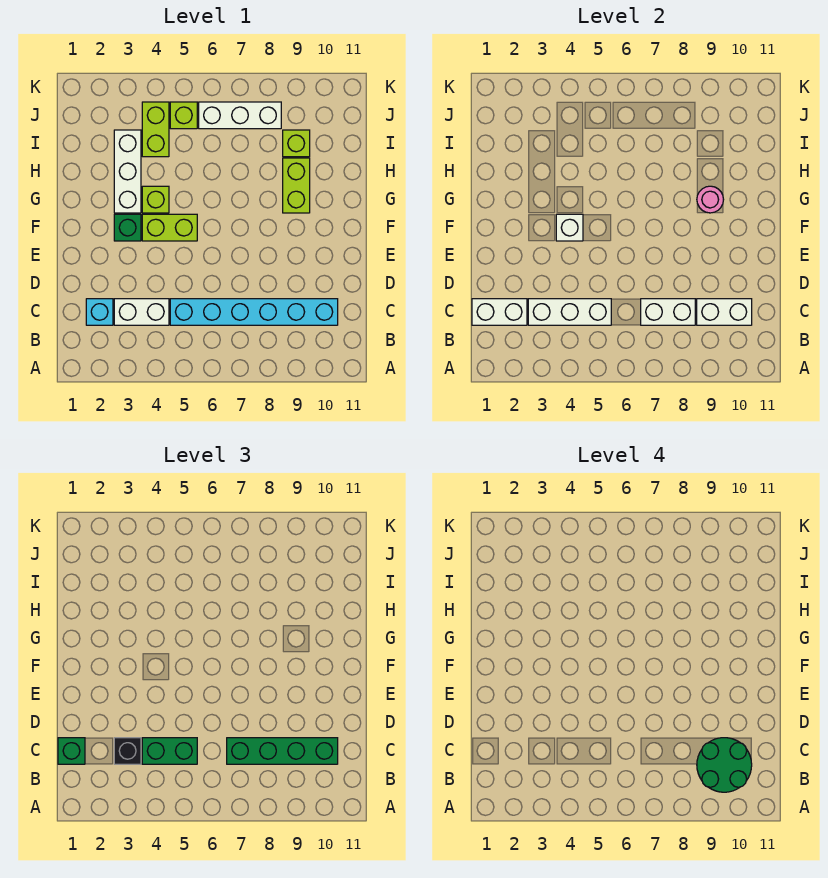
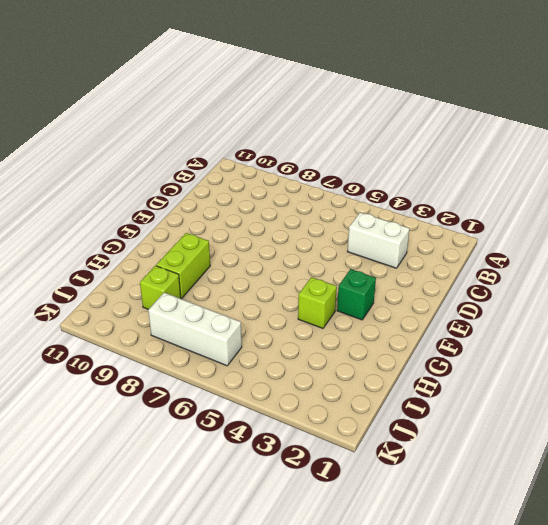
none -> cyan brick C2 level 1
none -> cyan brick C5:C10 level 1
none -> lime brick F4:F5 level 1

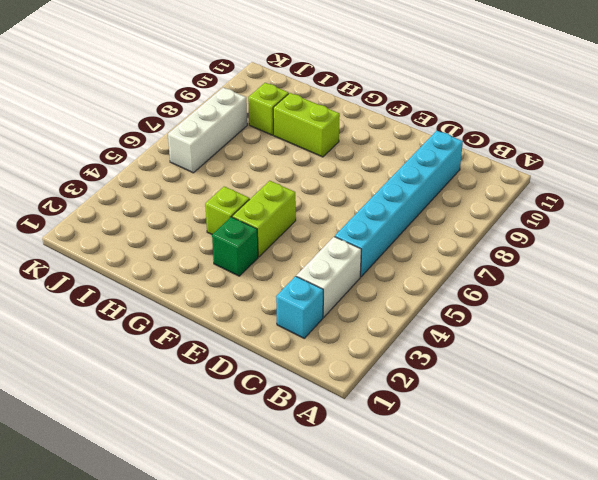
none -> white brick G3:I3 level 1
none -> lime brick I4:J4 level 1
none -> lime brick J5 level 1

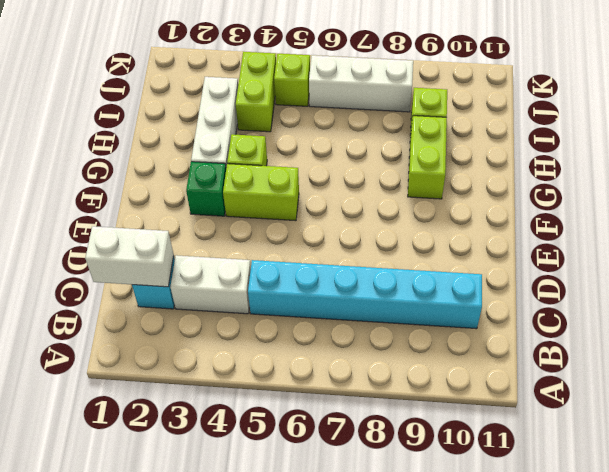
none -> white brick C3:C5 level 2
none -> white brick C7:C8 level 2
none -> white brick C9:C10 level 2

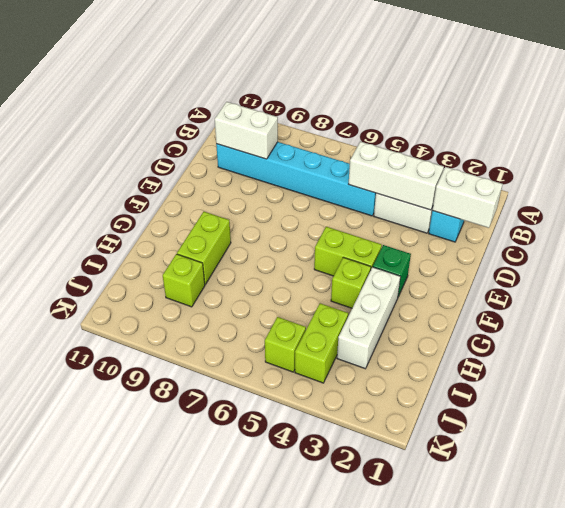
none -> white brick J6:J8 level 1
none -> white brick C7:C8 level 2
none -> white brick F4 level 2

